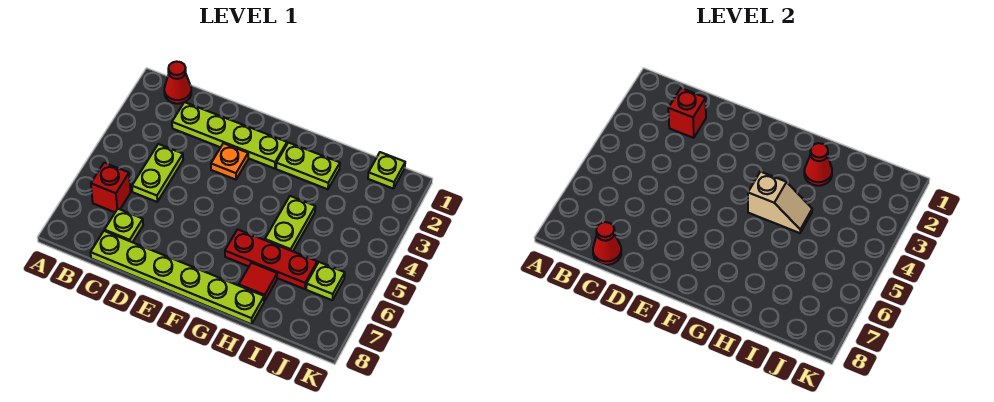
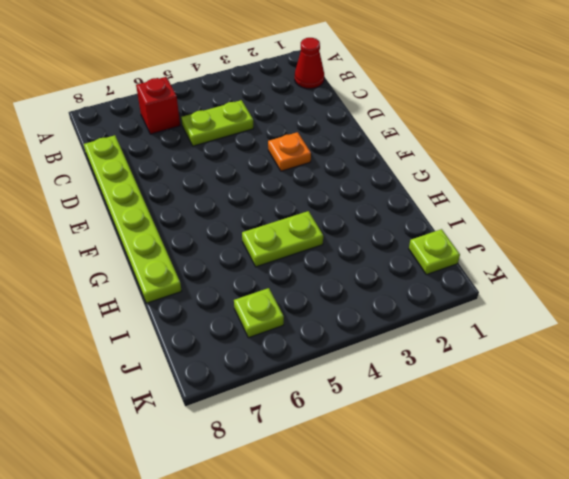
none -> lime plate C2:F2 level 1
none -> lime plate C7 level 1
none -> lime plate G2:H2 level 1

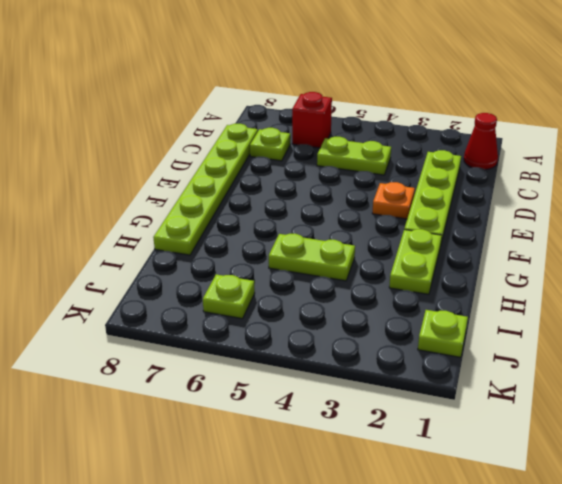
none -> red plate G6:I6 level 1
none -> red tile H7 level 1
none -> red brick C2 level 2

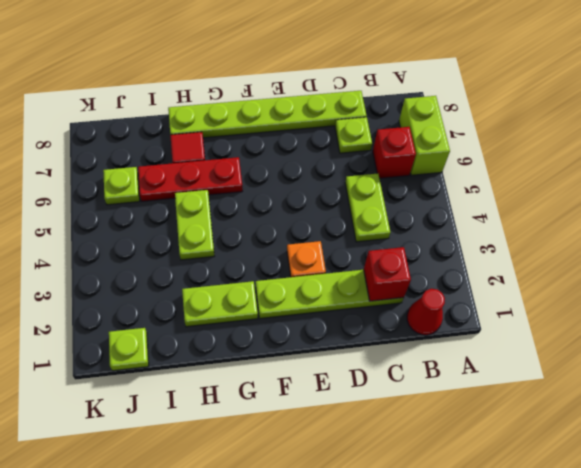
lime brick A6:A7 level 1 -> none
none -> red cone C8 level 2
none -> tan slope G4:H4 level 2 top G
none -> red cone H2 level 2

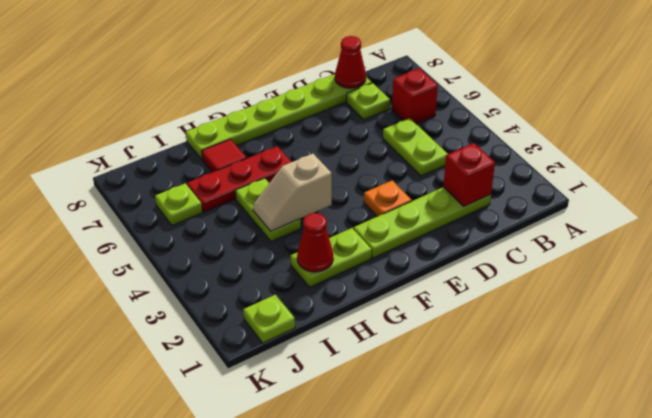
none -> red cone B1 level 1

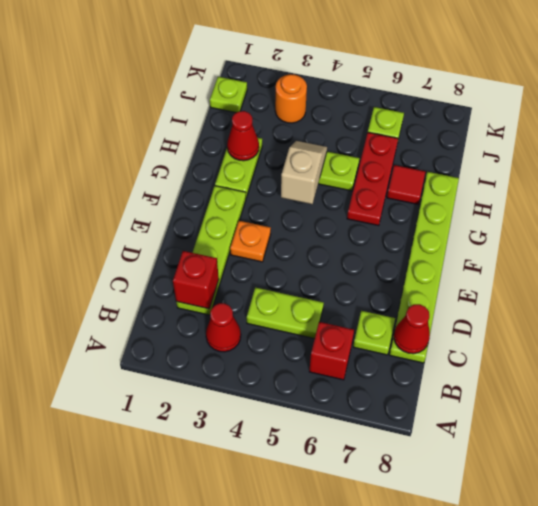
red cone B3 level 1 -> red cone B1 level 1
orange round brick J3 level 1 -> none

